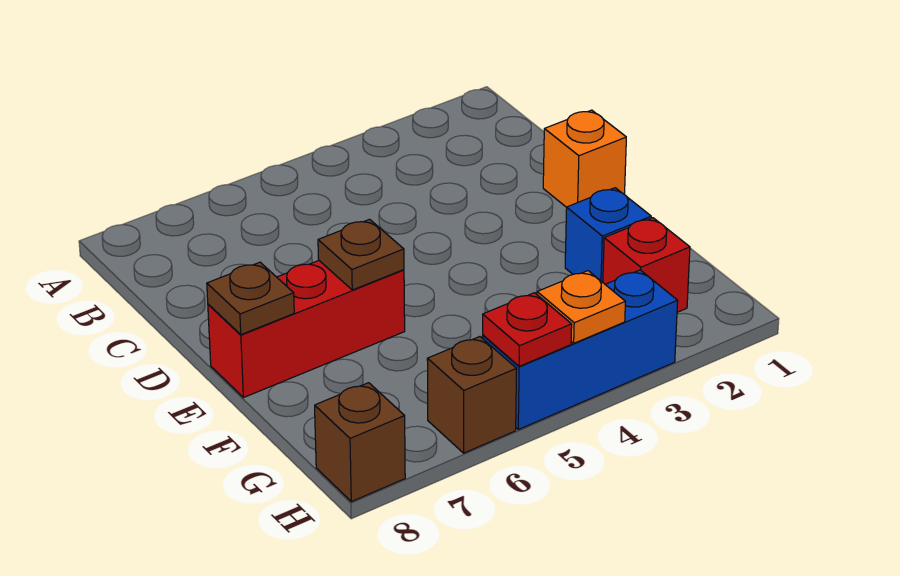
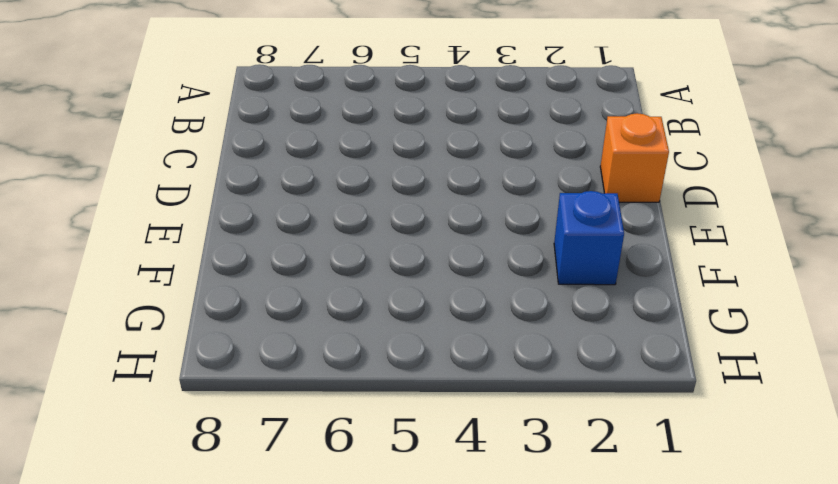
none -> red brick E6:E8 level 1
none -> red brick G2 level 1

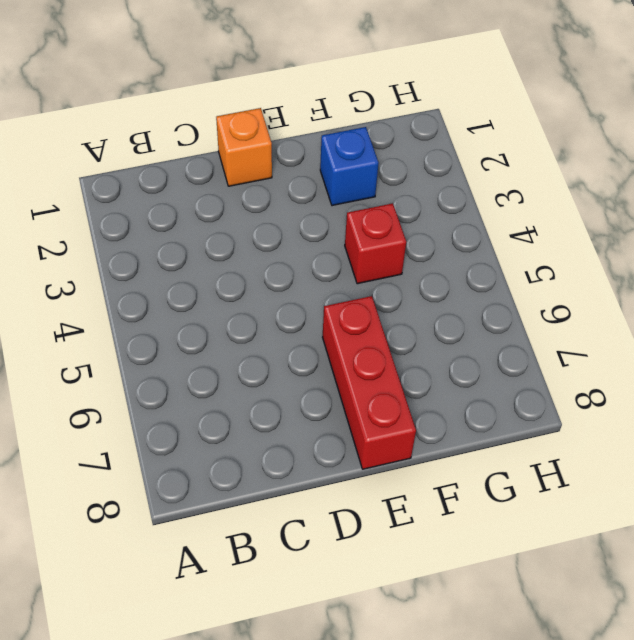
red brick F4 level 1 -> red brick G2 level 1
none -> blue brick H3:H5 level 1
none -> brown brick H6 level 1

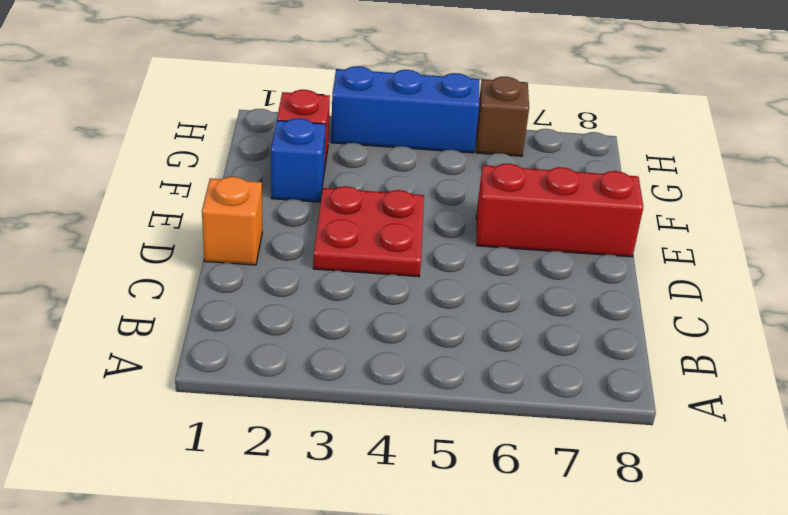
red plate D3:E4 level 1 -> none
none -> brown brick H8 level 1
none -> brown plate E6 level 2

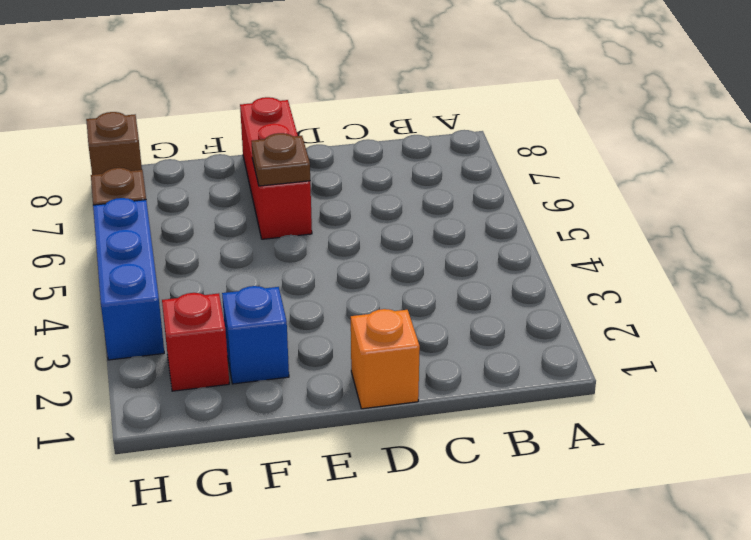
none -> brown plate E8 level 2
none -> orange plate H4 level 2

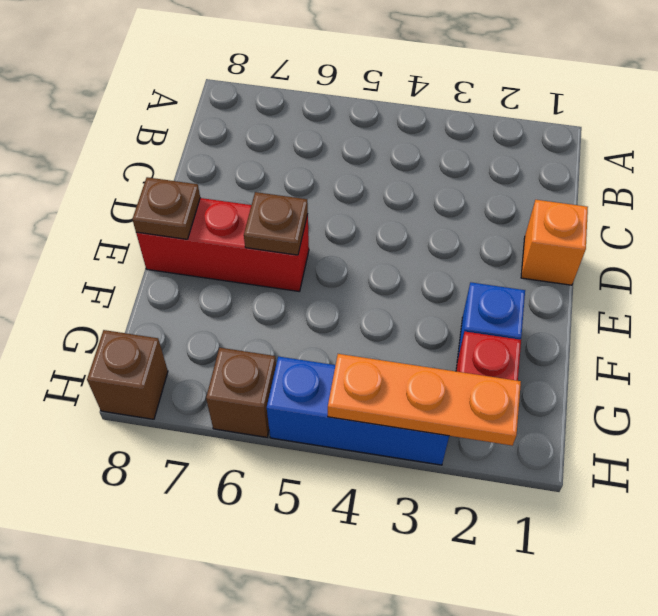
orange plate H2:H4 level 2 -> orange plate H4 level 2
none -> red plate H5 level 2

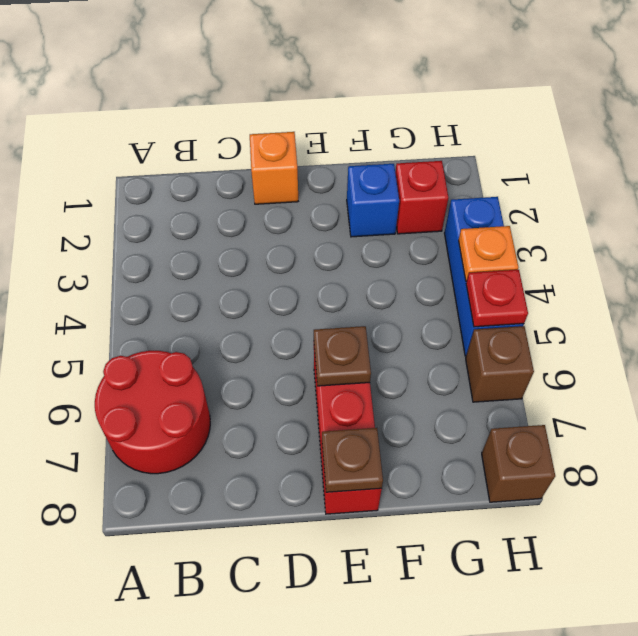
red round brick A6:B7 level 1 -> none

